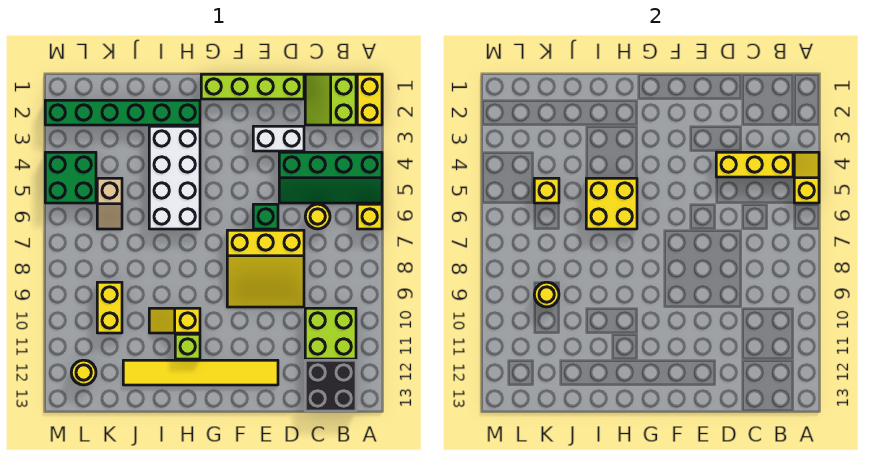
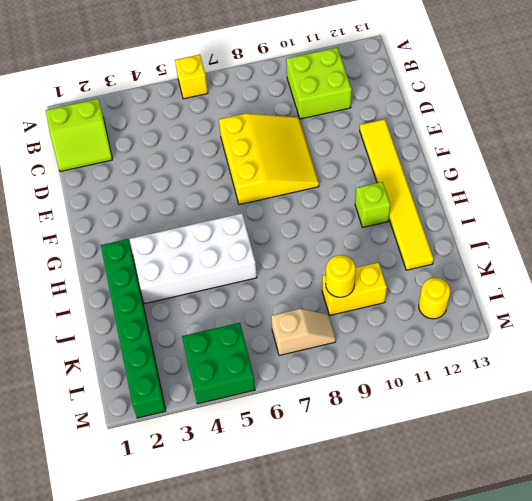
tan slope L7:L8 level 1 top 7 -> tan slope K5:K6 level 1 top 5
none -> yellow brick A1:A2 level 1
none -> green slope A4:D5 level 1 top 4
none -> black brick B12:C13 level 1

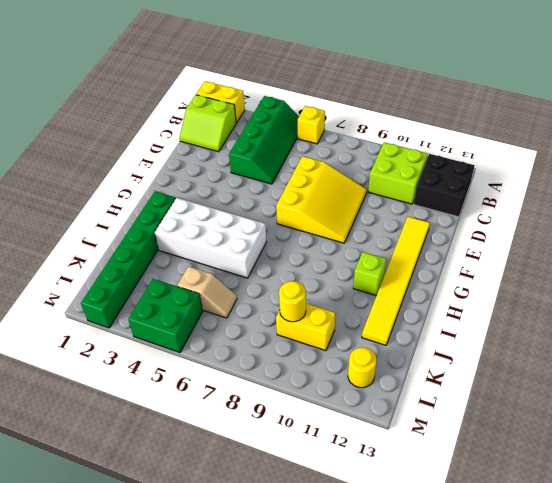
none -> yellow round brick C6 level 1
none -> lime brick D1:G1 level 1
none -> white brick D3:E3 level 1

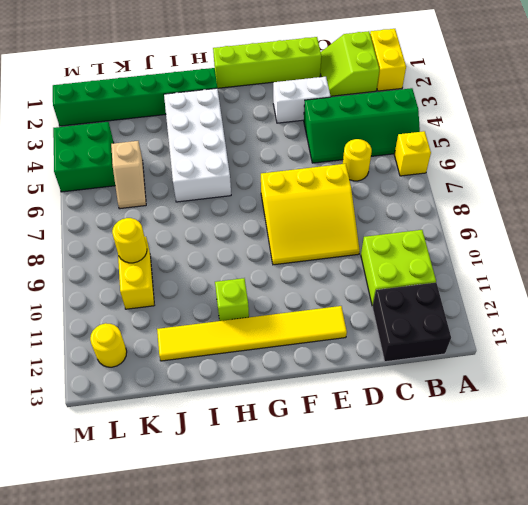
none -> green brick E6 level 1
none -> yellow slope H10:I10 level 1 top H
none -> yellow slope A4:A5 level 2 top 5

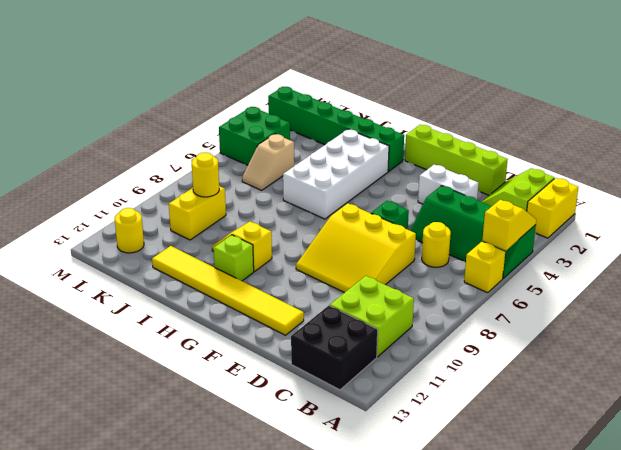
none -> yellow brick B4:D4 level 2
none -> yellow brick H5:I6 level 2
none -> yellow brick K5 level 2

